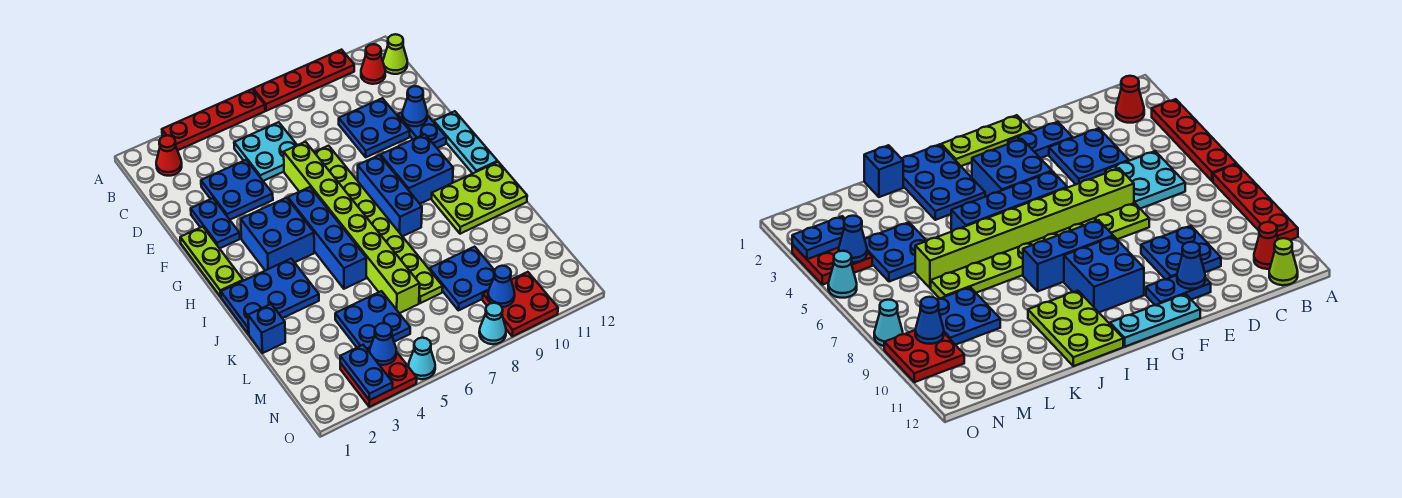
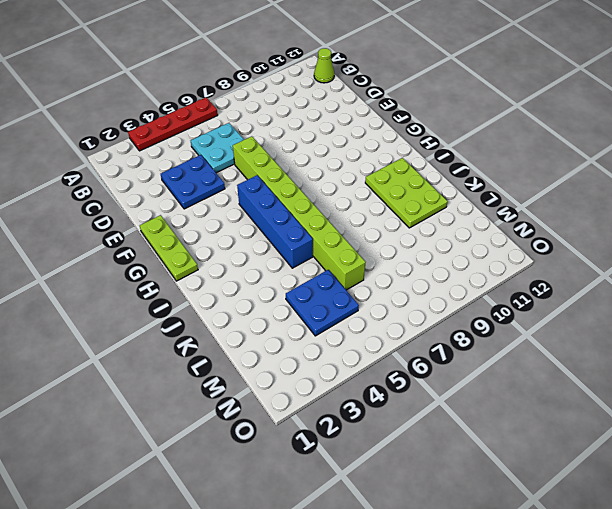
lime plate I10:K11 level 1 -> lime plate I10:J12 level 1
none -> red plate A7:A10 level 1
none -> red cone B2 level 1
none -> red cone B11 level 1
none -> blue plate D9:E10 level 1

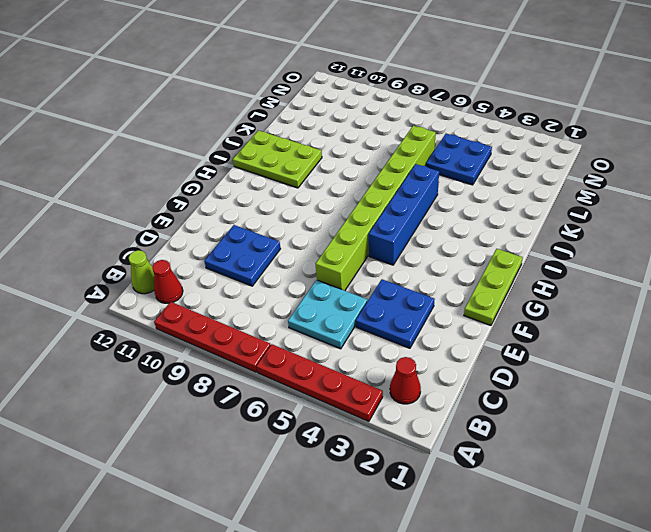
none -> blue plate E2:F2 level 1
none -> lime plate E7:L7 level 1
none -> blue plate E11:F11 level 1
none -> cyan plate F12:H12 level 1

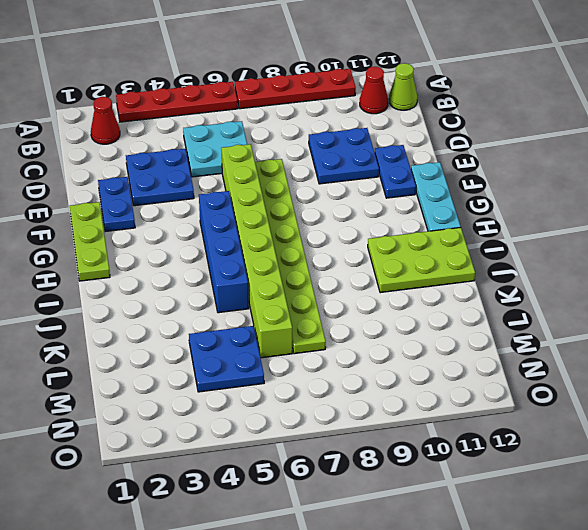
none -> blue brick G3:H4 level 1
none -> blue brick G8:I8 level 1
none -> blue brick G9:H10 level 1
none -> blue plate I1:J3 level 1

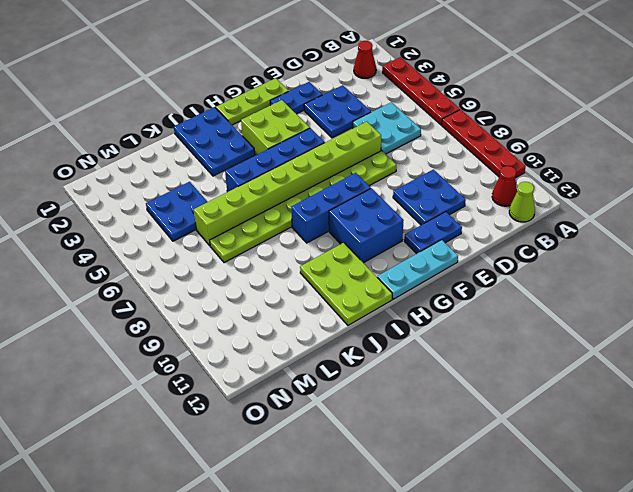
lime brick G3:H4 level 1 -> blue brick G3:H4 level 1
none -> blue brick K1 level 1
none -> blue plate L8:M9 level 1
none -> red plate N3:O4 level 1
none -> red plate N9:O10 level 1

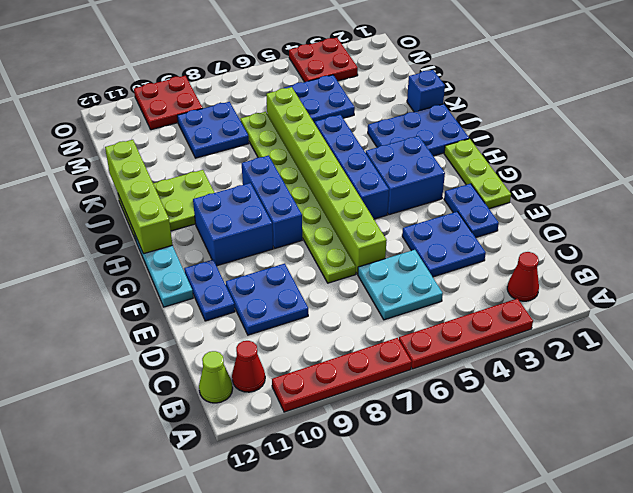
lime brick H12:K12 level 2 -> none
none -> cyan cone O5 level 1
none -> cyan cone O8 level 1
none -> blue cone E11 level 2
none -> blue plate N3:O3 level 2

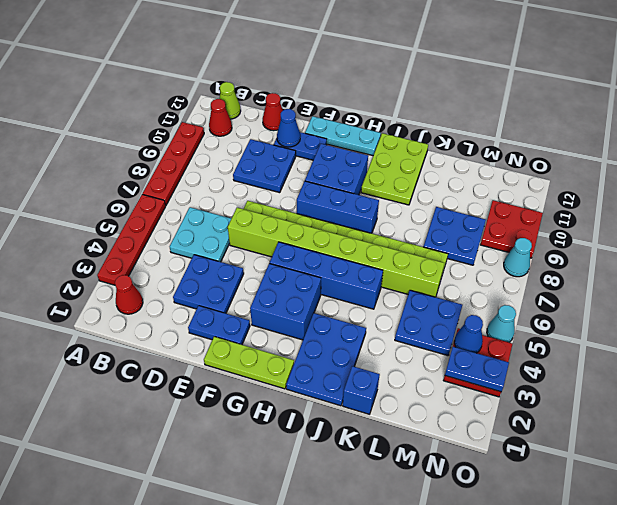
red cone D12 level 1 -> none
none -> blue cone N9 level 2

